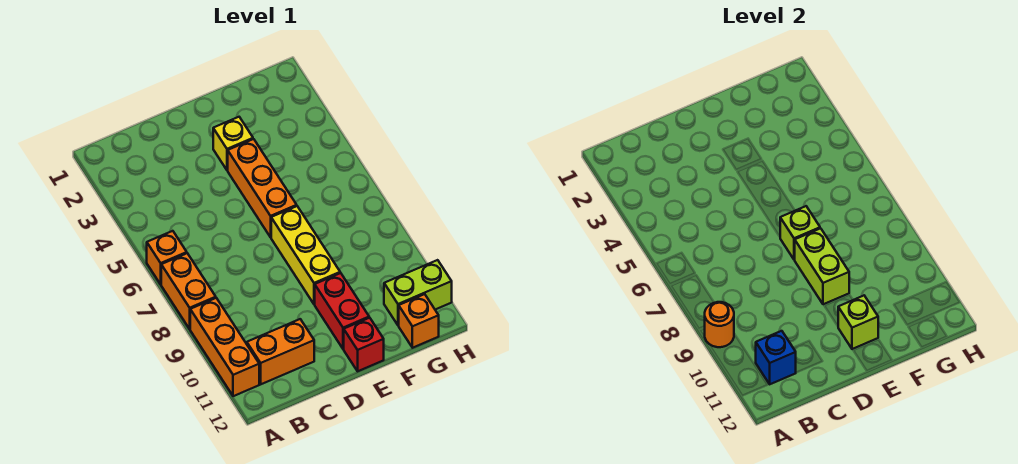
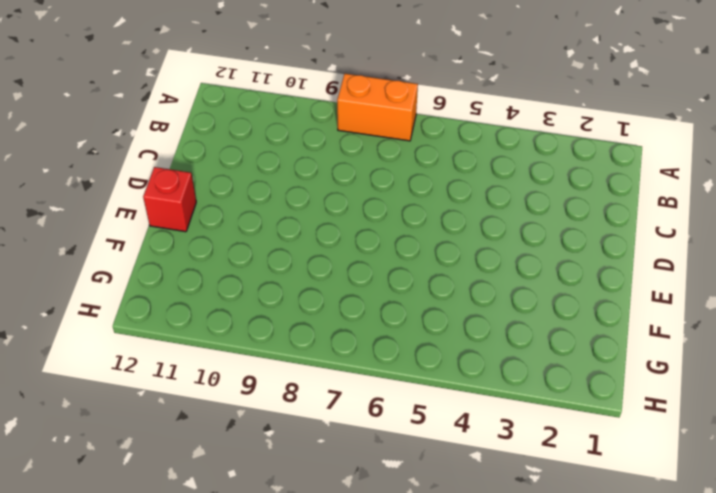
none -> orange brick A6 level 1
none -> orange brick A9:A11 level 1
none -> orange brick B11:C11 level 1

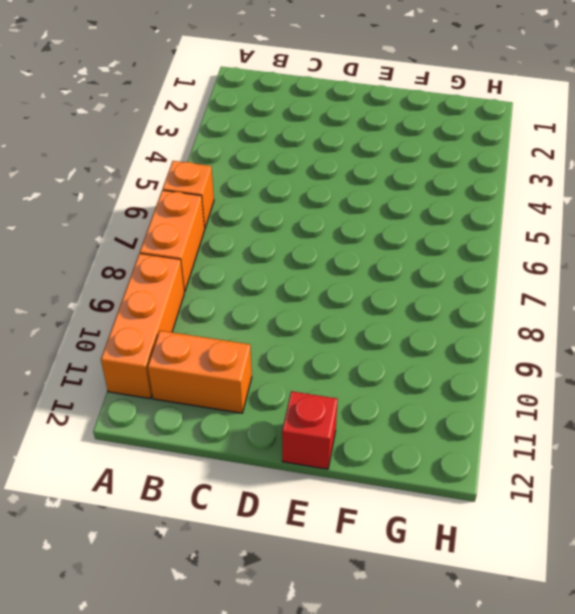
none -> yellow brick E3 level 1
none -> orange brick E4:E6 level 1
none -> yellow brick E7:E9 level 1

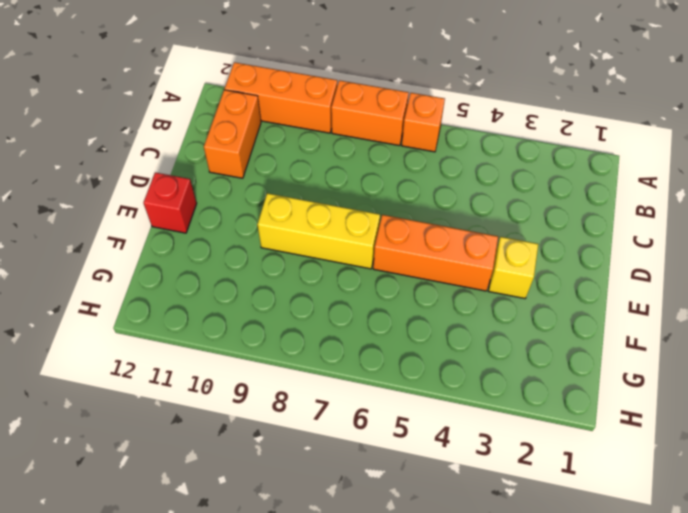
none -> red brick E10:E11 level 1
none -> lime brick G11:H11 level 1
none -> orange brick G12 level 1

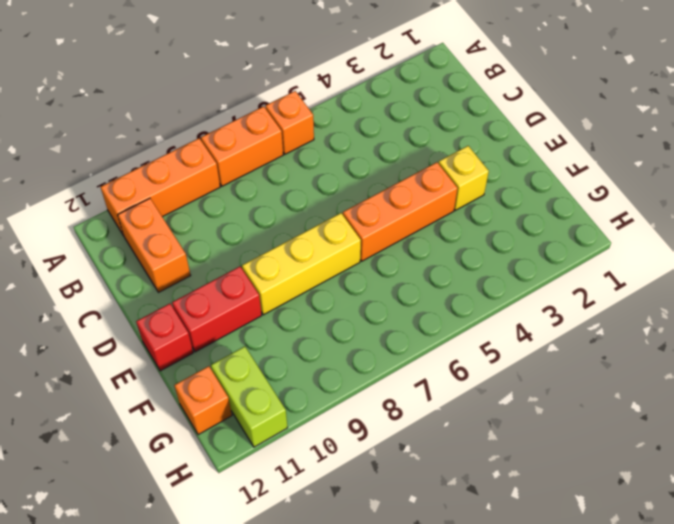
none -> orange round brick A9 level 2
none -> blue brick B11 level 2
none -> lime brick E7 level 2

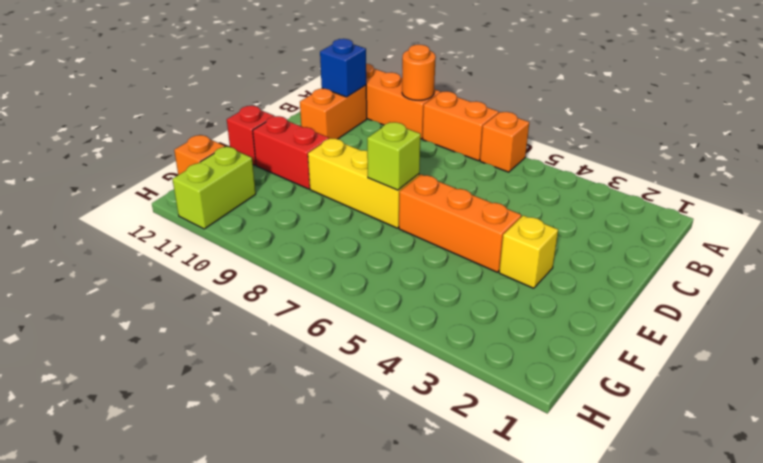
none -> lime brick E8:E9 level 2
none -> lime brick E11 level 2

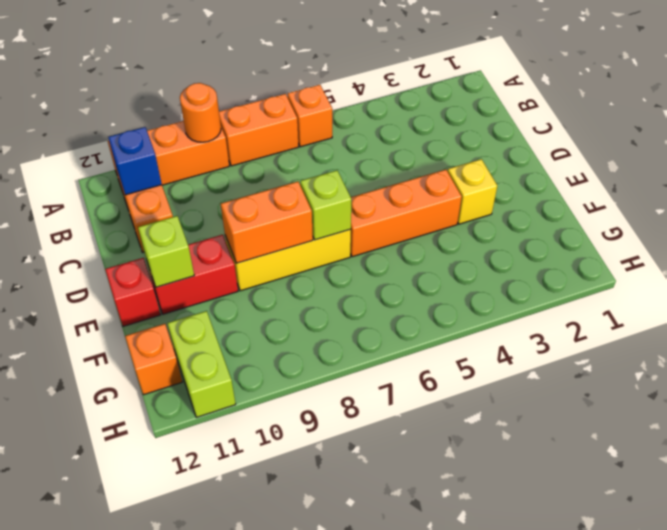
orange brick E8:E9 level 2 -> lime brick E8:E9 level 2

